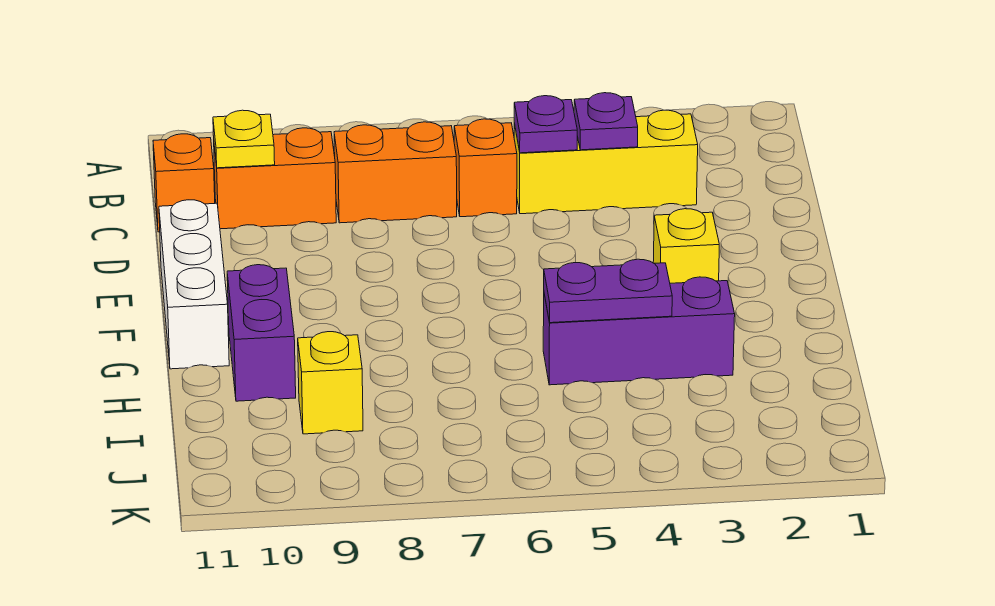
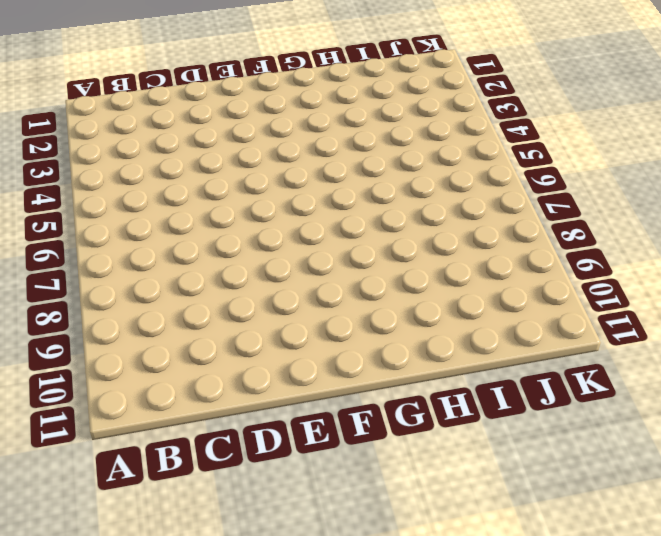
none -> yellow brick C3:C5 level 1
none -> orange brick C6 level 1
none -> orange brick C7:C8 level 1

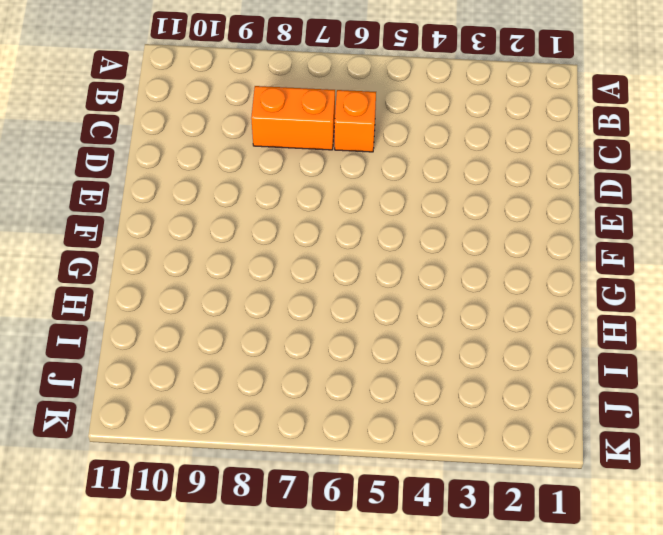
none -> yellow brick C3:C5 level 1
none -> orange brick C9:C10 level 1
none -> orange brick C11 level 1

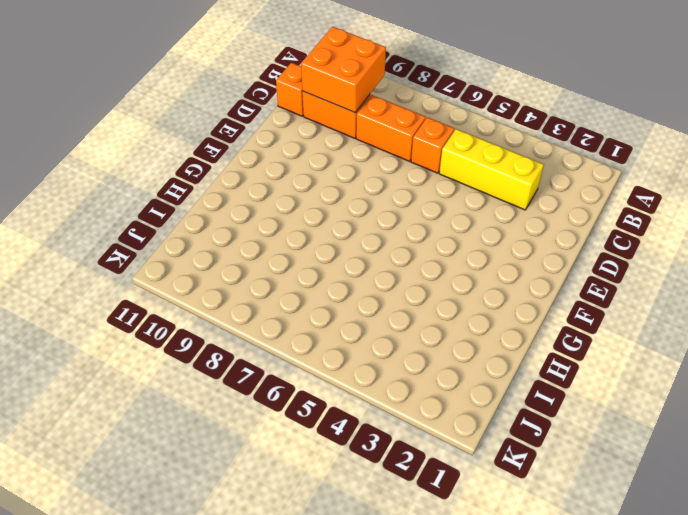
orange brick B9:C10 level 2 -> yellow plate C10 level 2
none -> white brick E11:G11 level 1
none -> yellow brick F3 level 1
none -> purple brick G10:H10 level 1

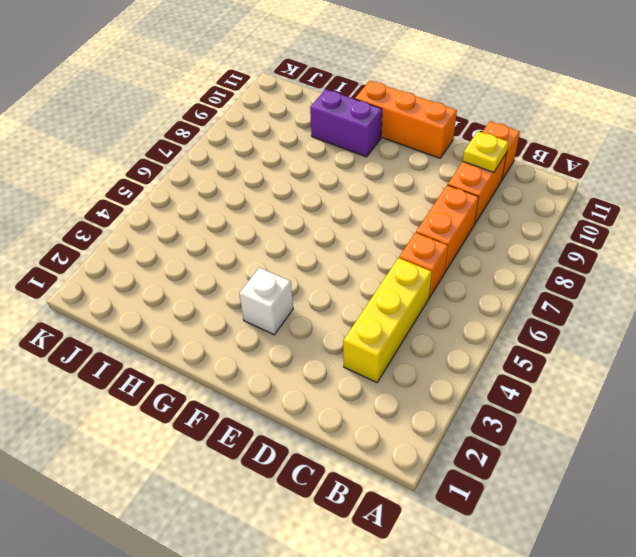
orange brick E11:G11 level 1 -> white brick E11:G11 level 1
white brick F3 level 1 -> yellow brick F3 level 1
none -> purple brick H3:H5 level 1
none -> yellow brick I9 level 1
none -> purple plate C4 level 2

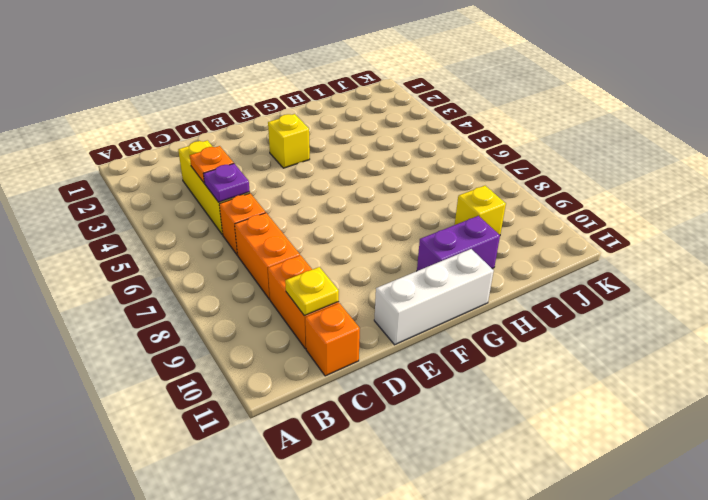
orange plate C4 level 2 -> purple plate C4 level 2
none -> purple brick H3:H5 level 1
none -> purple plate H4:H5 level 2

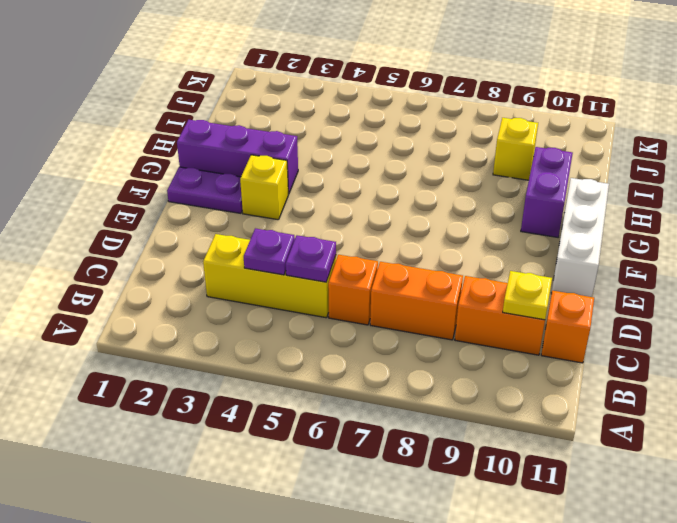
purple plate F1:F2 level 1 -> purple plate H4:H5 level 2
purple brick G1:G3 level 1 -> purple brick H3:H5 level 1

